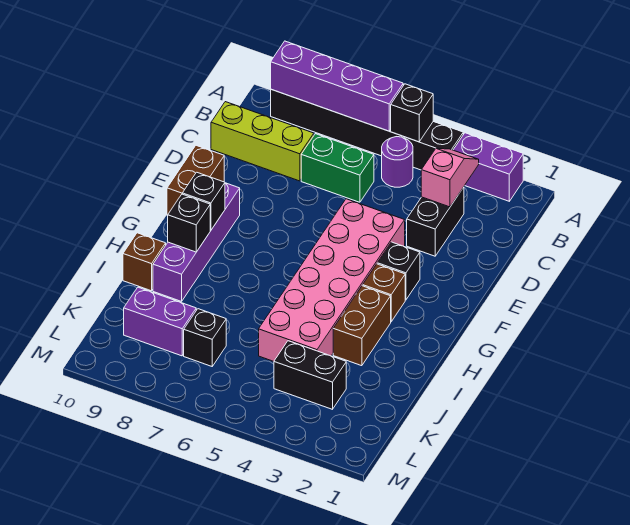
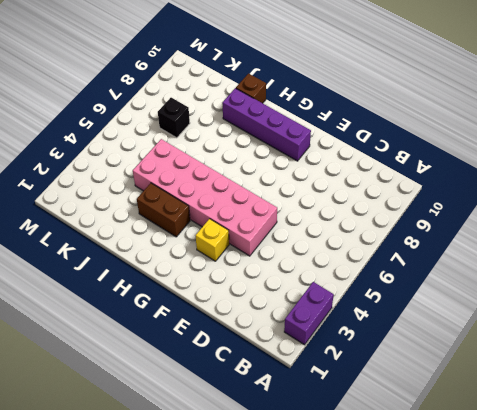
yellow brick F3 level 1 -> black brick F3 level 1
none -> black brick A4:A9 level 1
none -> purple round brick B5 level 1
none -> black brick C3:D3 level 1

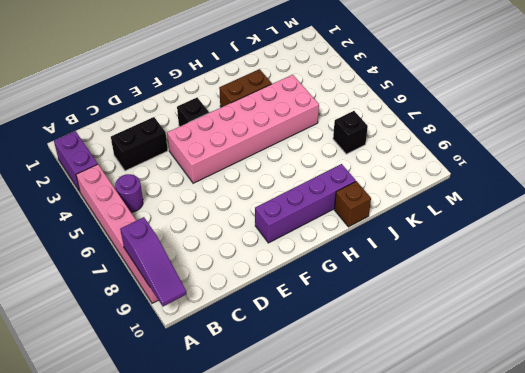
pink brick A4:A9 level 1 -> black brick A4:A9 level 1
purple slope A8:A10 level 2 top 8 -> purple brick A6:A9 level 2
none -> green brick C6:C7 level 1
none -> lime brick C8:C10 level 1
none -> brown brick E10:F10 level 1

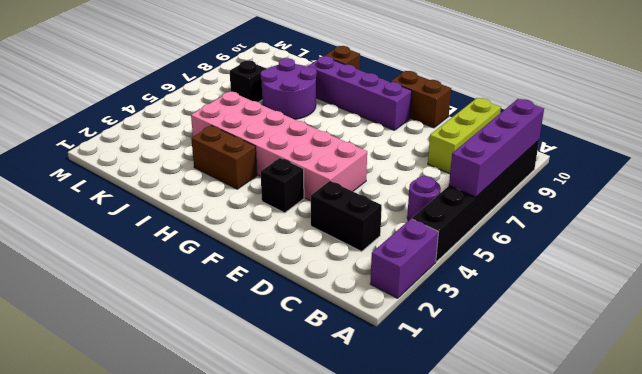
purple round brick I7:J8 level 1 -> none
none -> green brick C6:C7 level 1
none -> brown brick G3 level 1
none -> black brick K3:K4 level 1

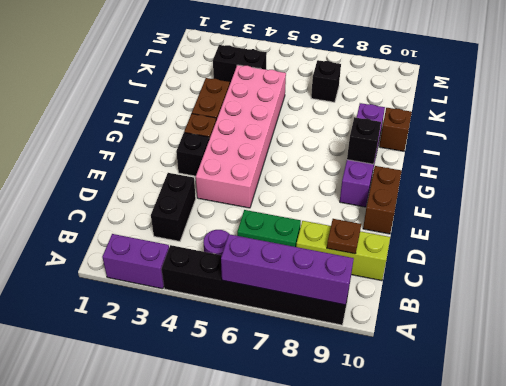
brown plate C9 level 2 -> none
none -> purple brick K8:K9 level 1
none -> black brick A5 level 2
none -> pink slope B3:C3 level 2 top C

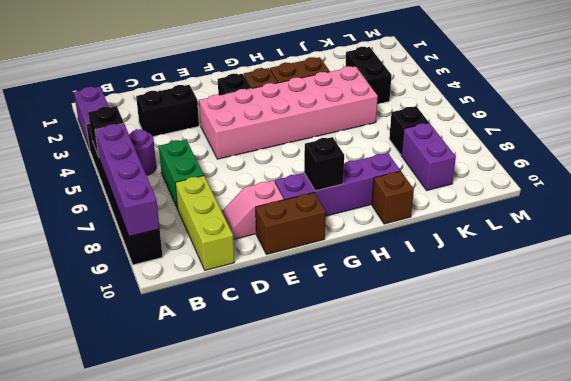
pink slope D9:E9 level 1 top E -> pink slope B3:C3 level 2 top C
none -> black brick H9 level 2

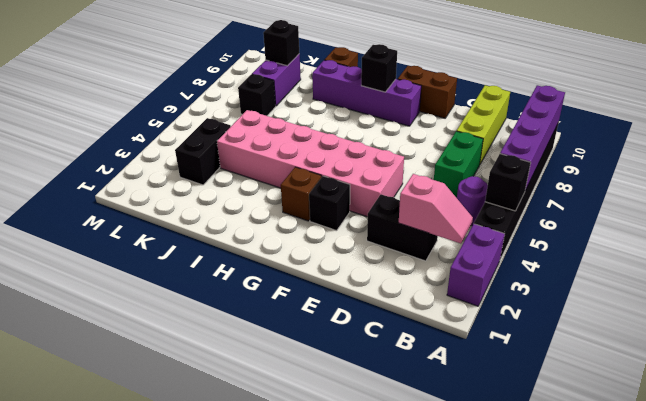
black brick K9 level 2 -> black brick H9 level 2
none -> brown brick H3:I3 level 1

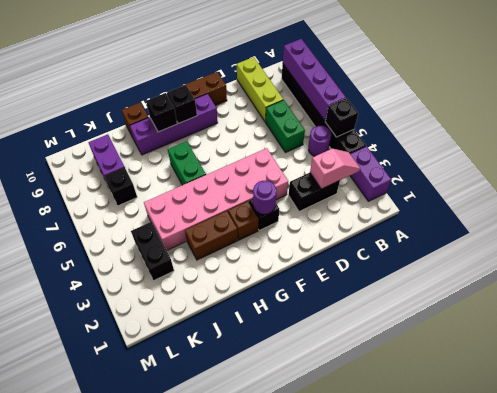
purple round brick F3 level 2 -> none
green brick H6:H7 level 1 -> none

